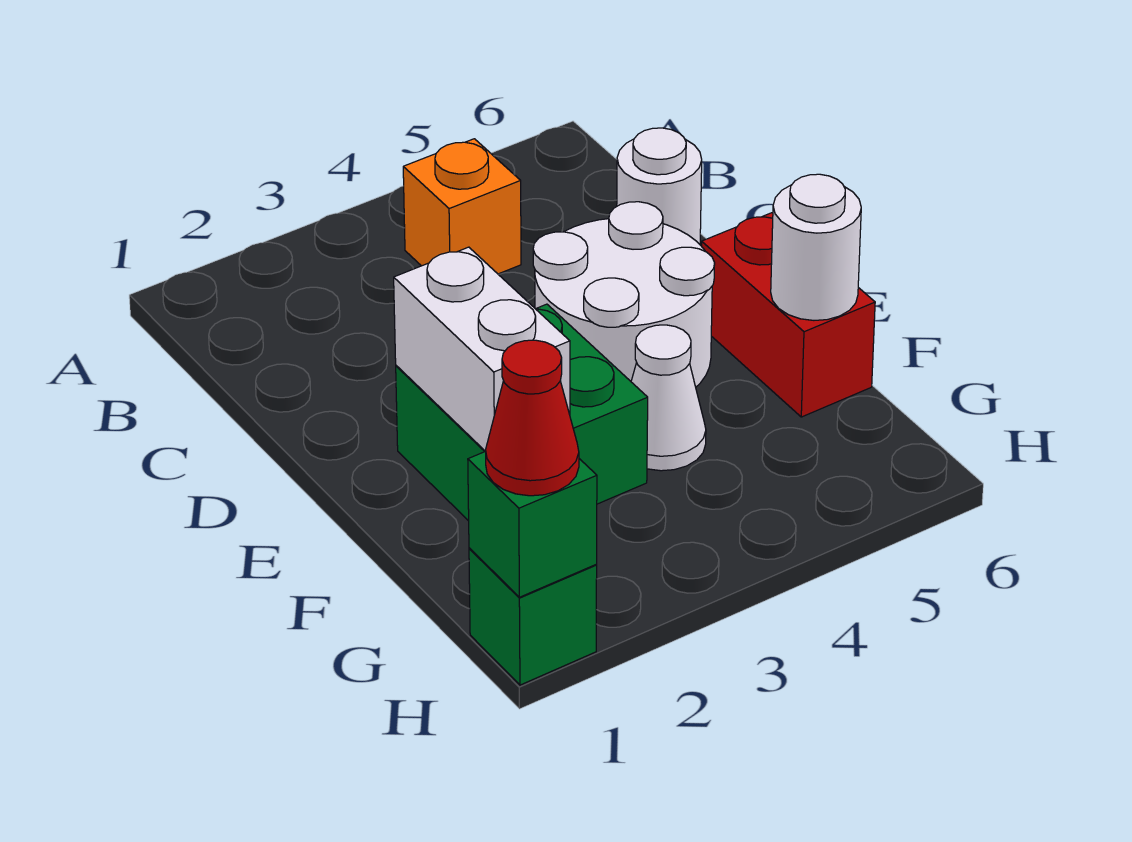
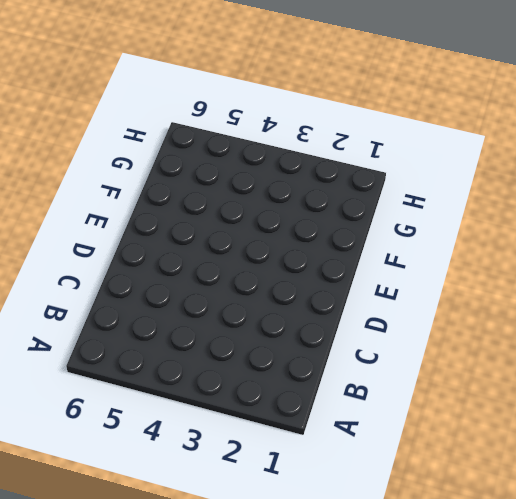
none -> orange brick B4 level 1
none -> white round brick C6 level 1

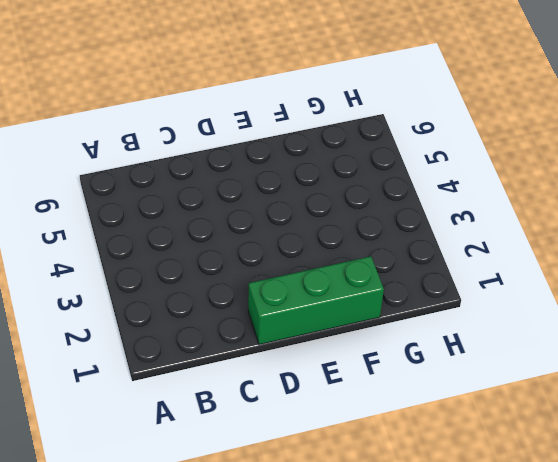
green brick D1:F1 level 1 -> none
none -> orange brick B4 level 1
none -> white round brick C6 level 1

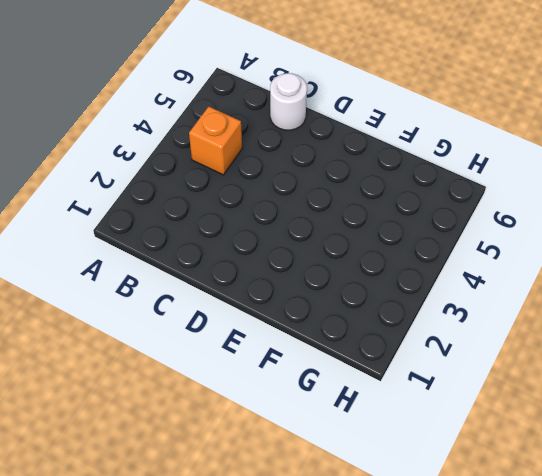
none -> white round brick D4:E5 level 1
none -> green brick E2:F3 level 1

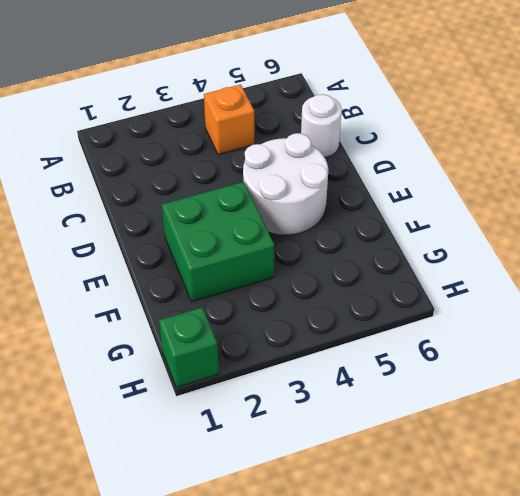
none -> red brick E6:F6 level 1
none -> white cone F4 level 1

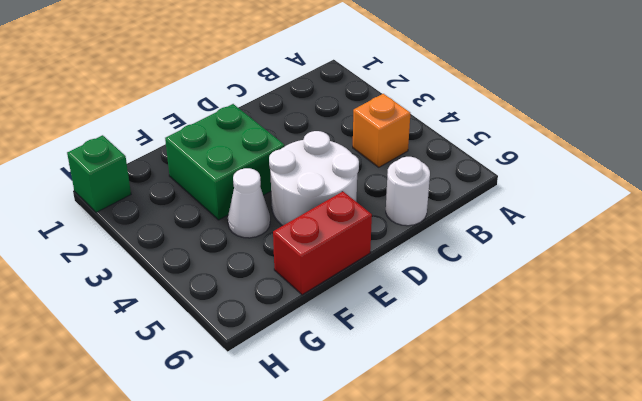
none -> white brick E2:F2 level 2
none -> white round brick F6 level 2

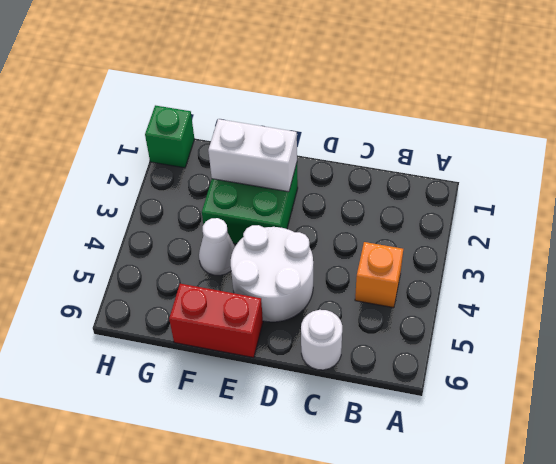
none -> white round brick F6 level 2
none -> green brick H1 level 2

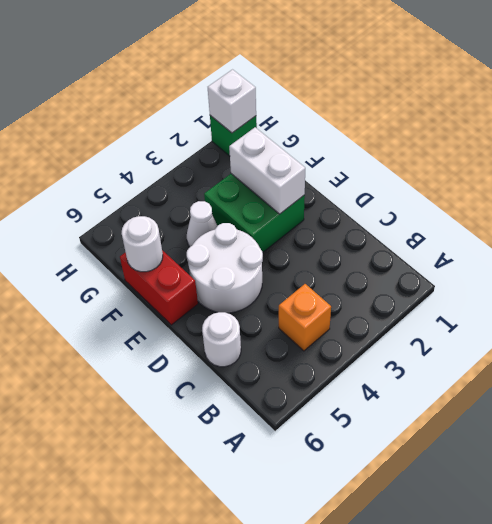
white brick H1 level 2 -> green brick H1 level 2
none -> red cone H1 level 3

